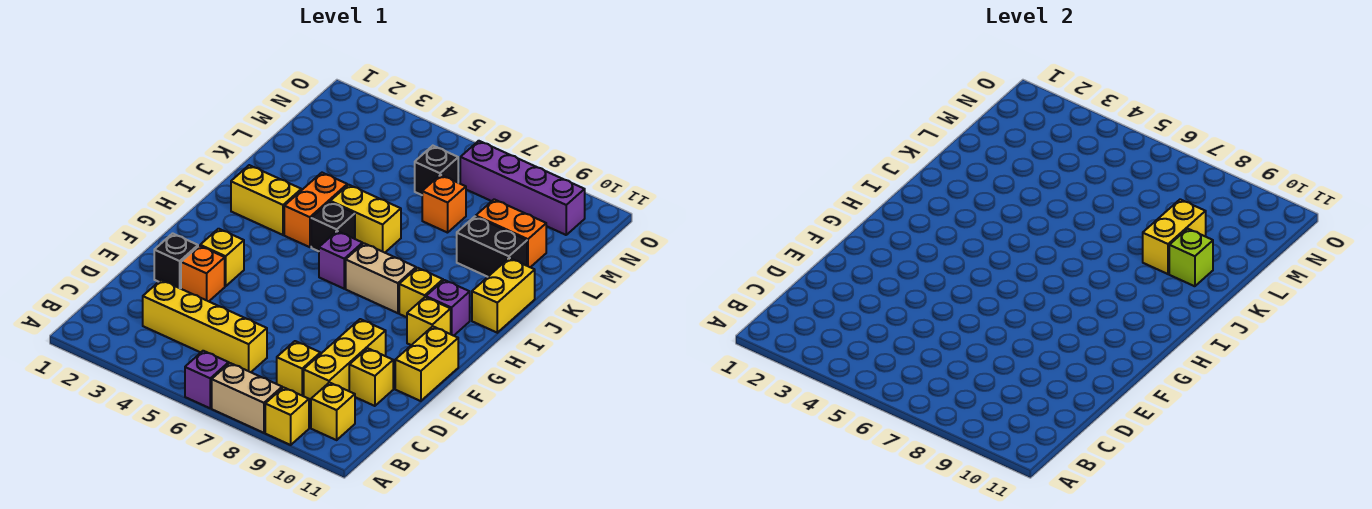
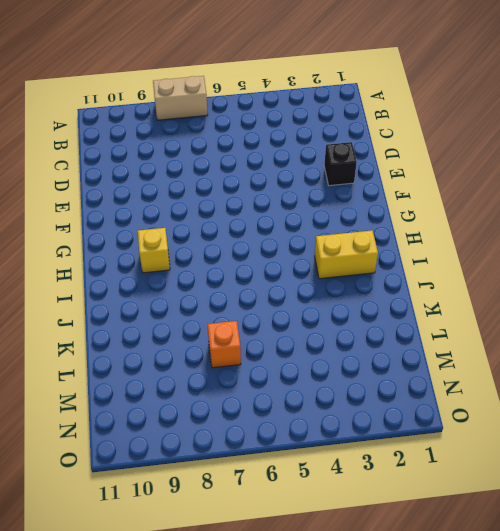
none -> purple brick A6 level 1
none -> yellow brick A9 level 1
none -> yellow brick B10 level 1

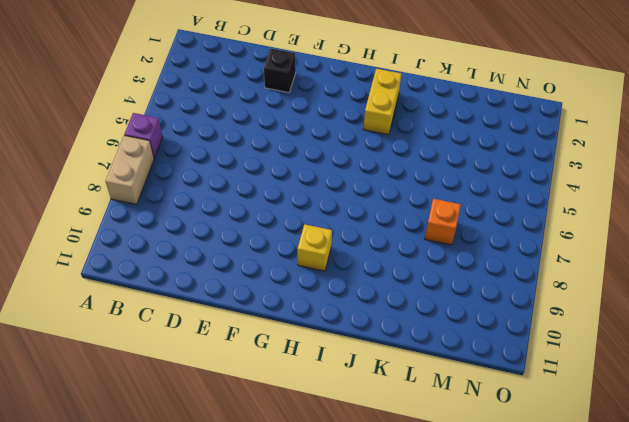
none -> yellow brick A9 level 1
none -> yellow brick B10 level 1
none -> yellow brick C3:C6 level 1

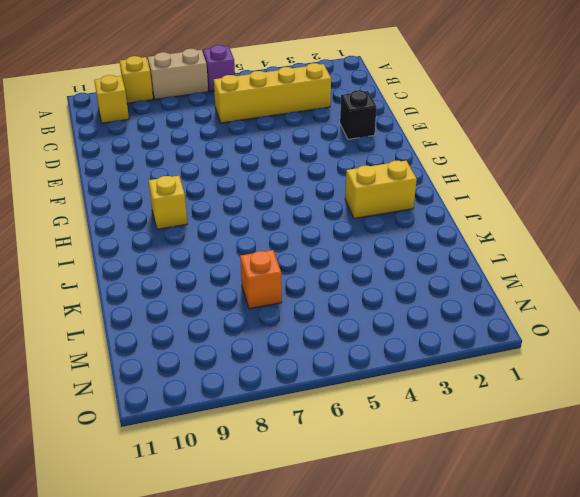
none -> yellow brick C8 level 1
none -> yellow brick C9:E9 level 1
none -> yellow brick D10 level 1

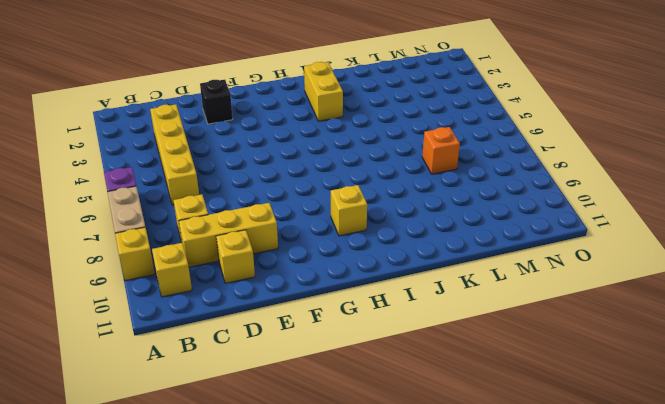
none -> orange brick E3 level 1
none -> yellow brick E11:F11 level 1
none -> yellow brick F3 level 1

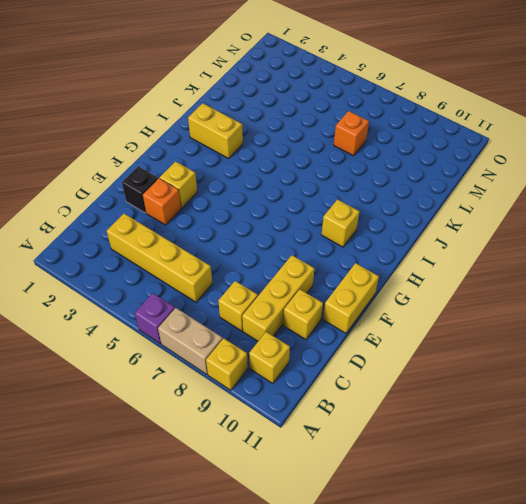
none -> yellow brick G10 level 1
none -> purple brick H6 level 1
none -> tan brick H7:H8 level 1

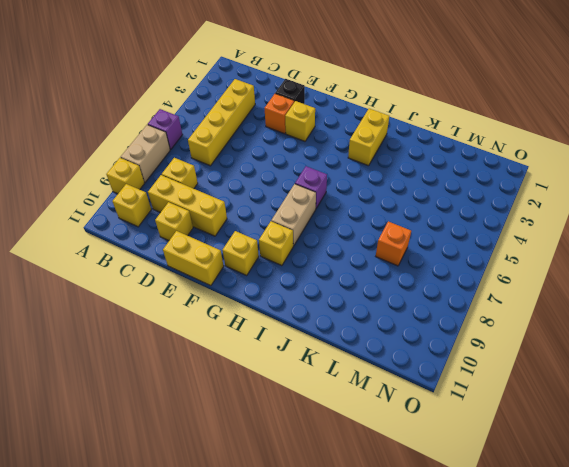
none -> purple brick H10 level 1
none -> orange brick I4:J4 level 1
none -> black brick I5 level 1

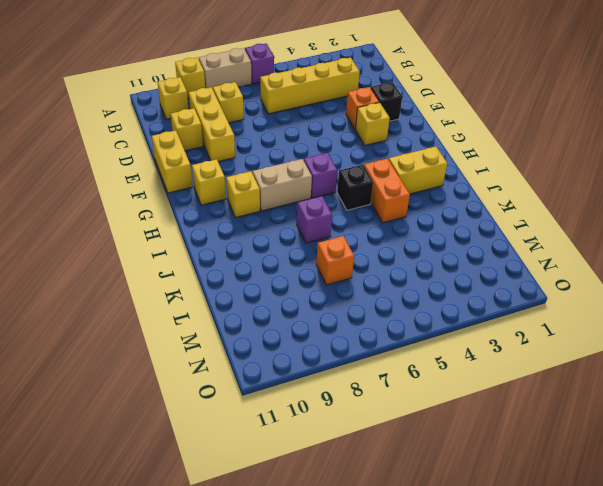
purple brick J7 level 1 -> purple brick H10 level 1
none -> yellow brick I11:J11 level 1
none -> yellow brick J5:J6 level 1
none -> black brick K9:K10 level 1

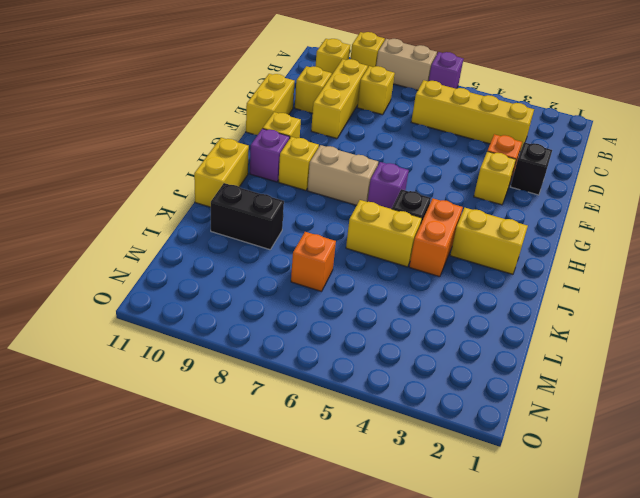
none -> orange brick L9:L10 level 1
none -> black brick M6 level 1
none -> purple brick N7:N10 level 1

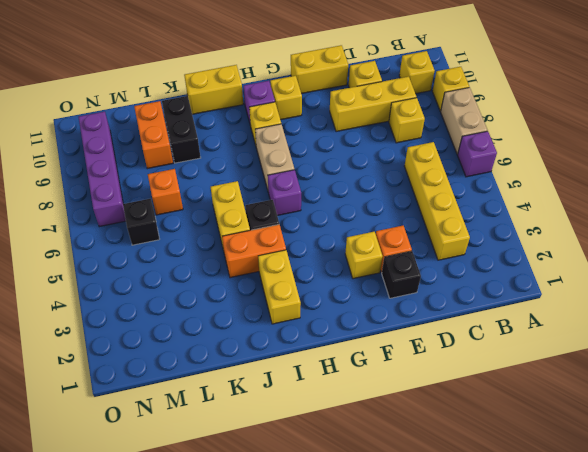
none -> yellow brick K9:L9 level 2
none -> lime brick K10 level 2

